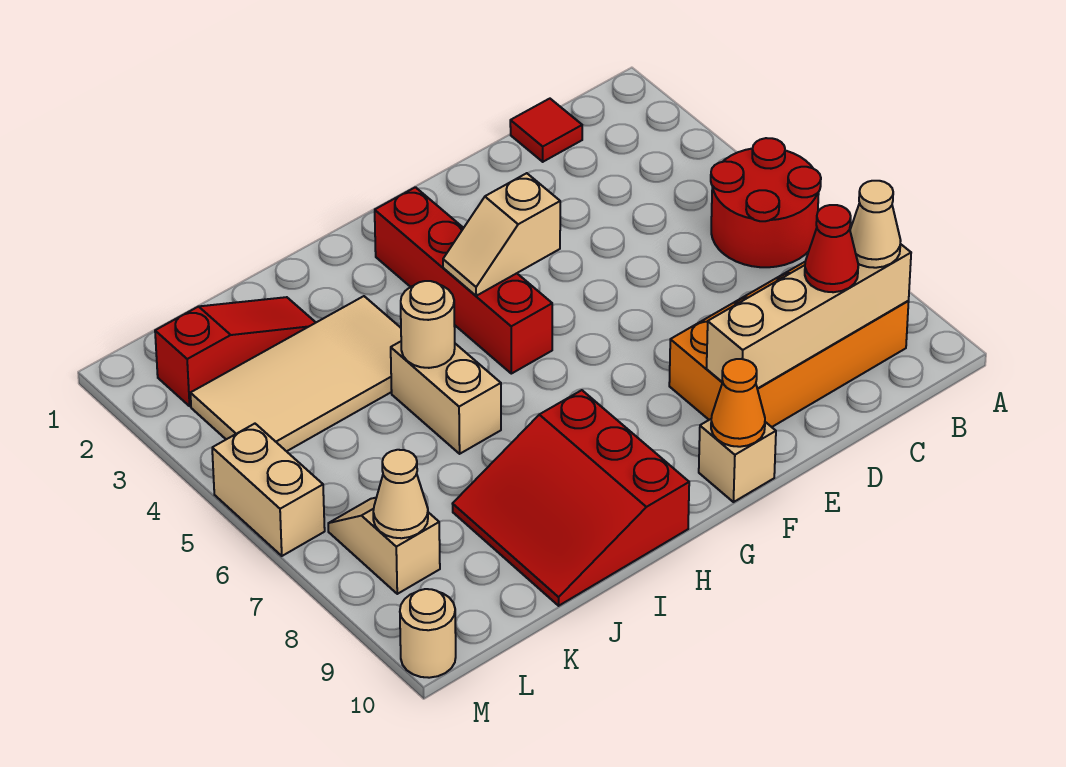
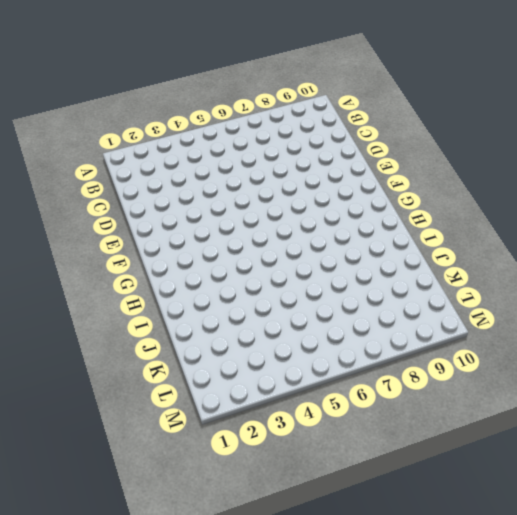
none -> red round brick A5:B6 level 1
none -> orange brick B8:E9 level 1
none -> red tile C1 level 1

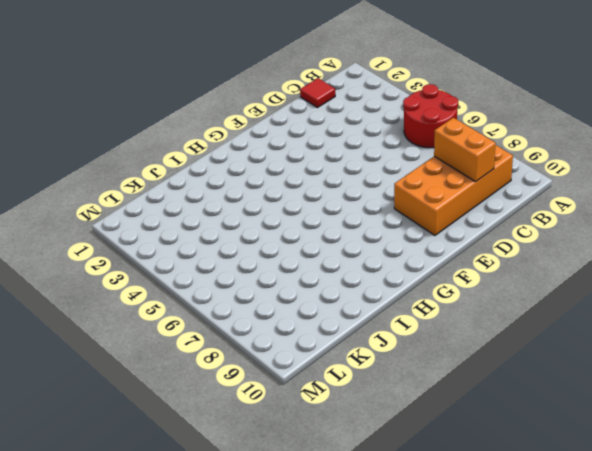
orange brick C8:C9 level 2 -> tan brick B9:E9 level 2
none -> tan brick F10 level 1
none -> red brick G2:G5 level 1
none -> red slope H8:J10 level 1 top H

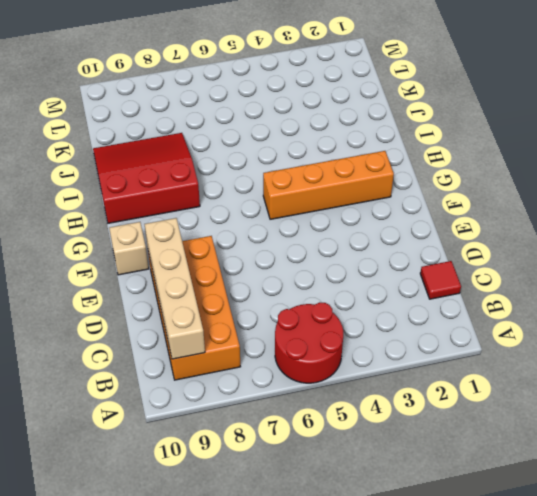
orange brick G2:G5 level 1 -> red brick G2:G5 level 1
none -> tan tile I3:L4 level 1
none -> tan brick I5:I6 level 1
none -> red slope J2:L2 level 1 top L

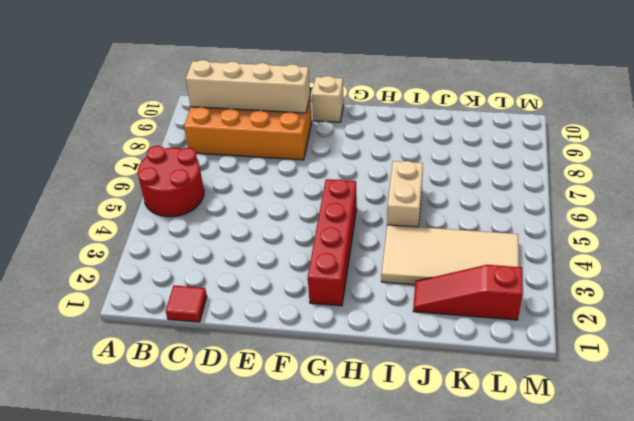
none -> red slope H8:J10 level 1 top H
none -> tan slope L7:L8 level 1 top 8
none -> tan brick M5:M6 level 1

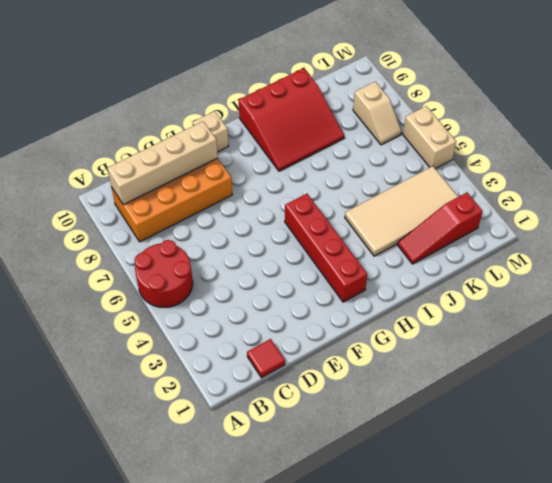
red slope H8:J10 level 1 top 10 -> red slope H8:J10 level 1 top H
none -> tan brick I5:I6 level 1
none -> tan round brick M10 level 1
none -> tan slope F4:G4 level 2 top F

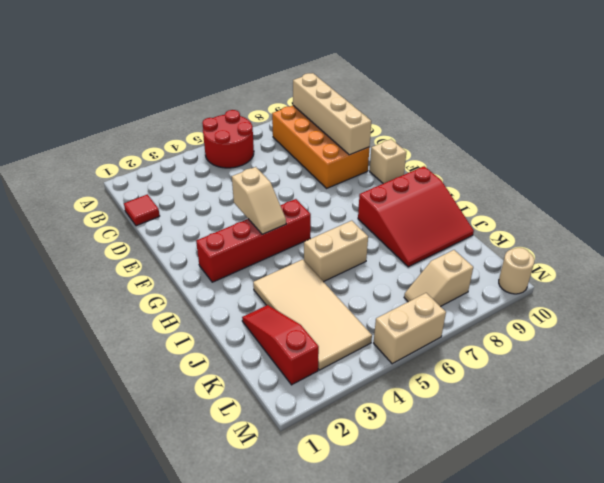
none -> orange cone F10 level 2
none -> tan round brick I5 level 2
none -> tan cone L8 level 2

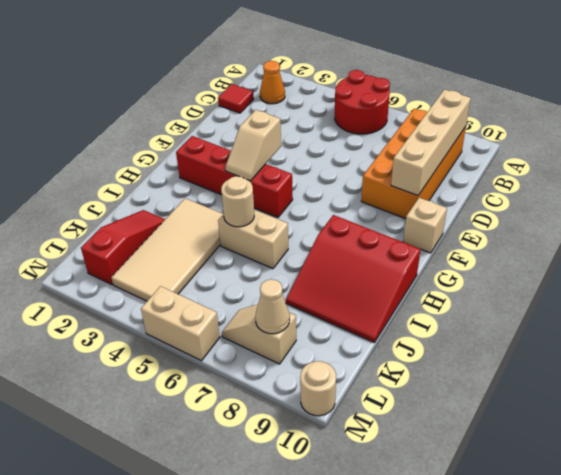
orange cone B2 level 1 -> orange cone F10 level 2
none -> tan cone B9 level 3
none -> red cone C9 level 3

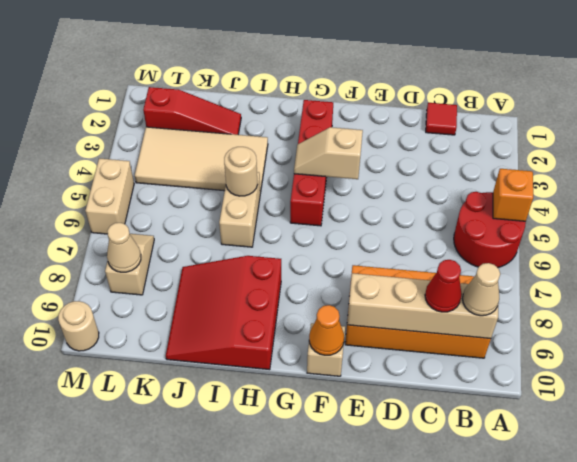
orange brick A5 level 2 -> none

